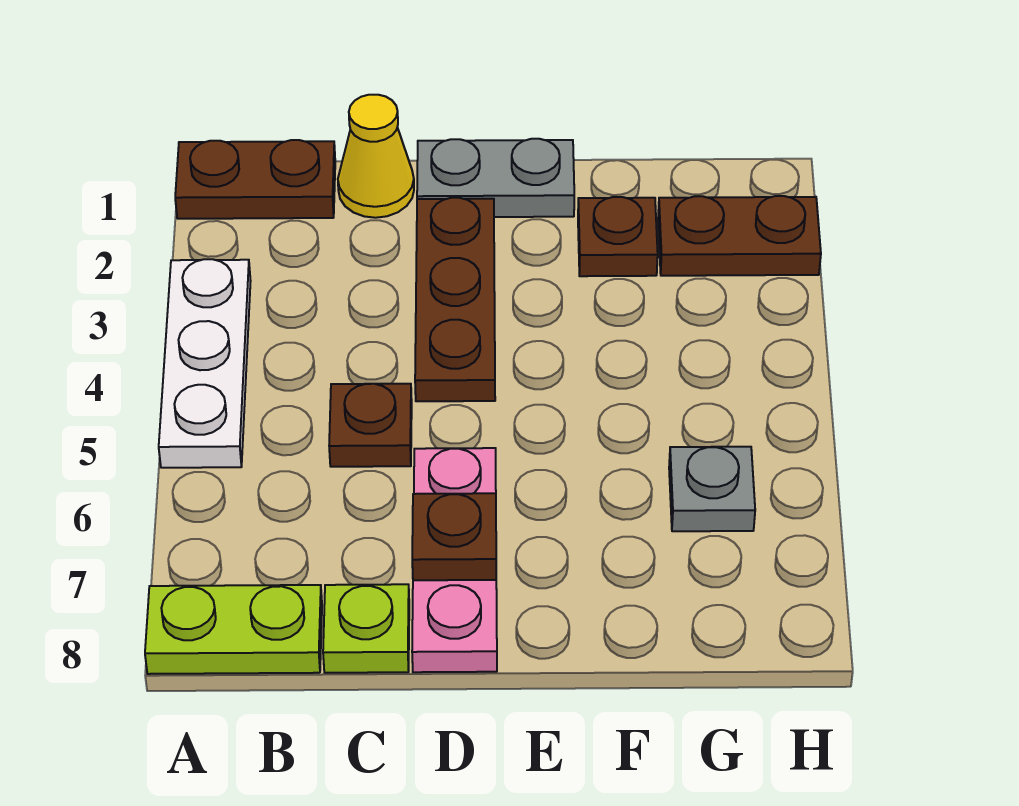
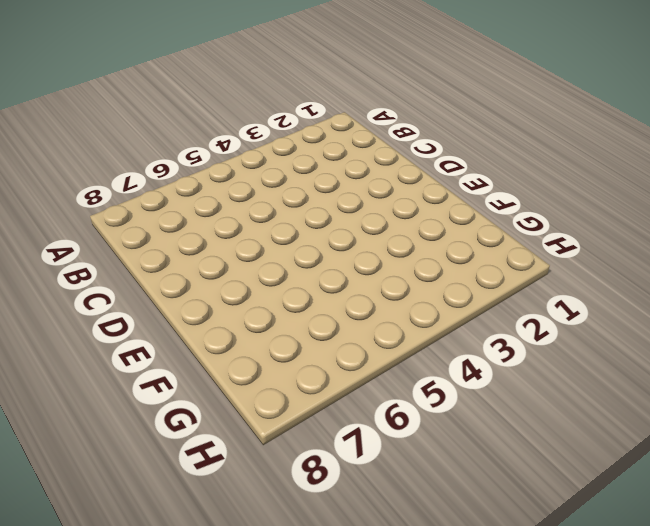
none -> brown plate A1:B1 level 1
none -> white plate A3:A5 level 1
none -> lime plate A8:B8 level 1

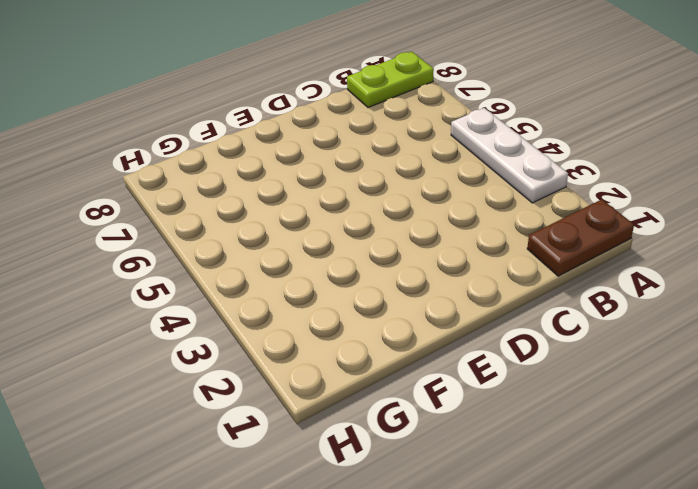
none -> yellow cone C1 level 1
none -> brown plate C5 level 1
none -> lime plate C8 level 1

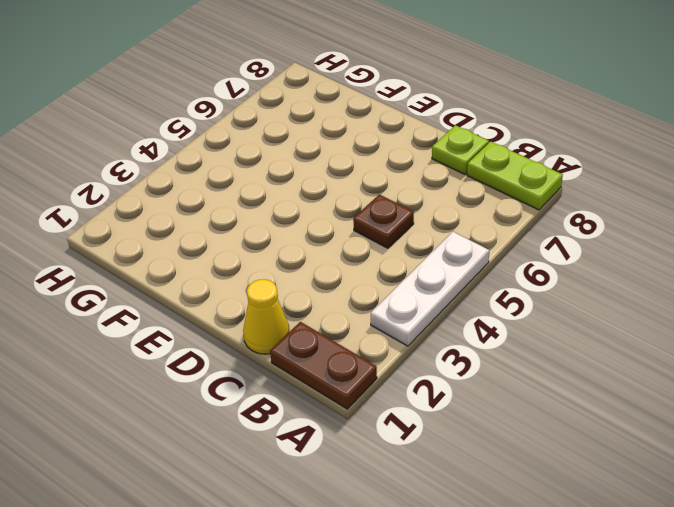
none -> grey plate D1:E1 level 1
none -> brown plate D2:D4 level 1
none -> pink plate D6:D8 level 1

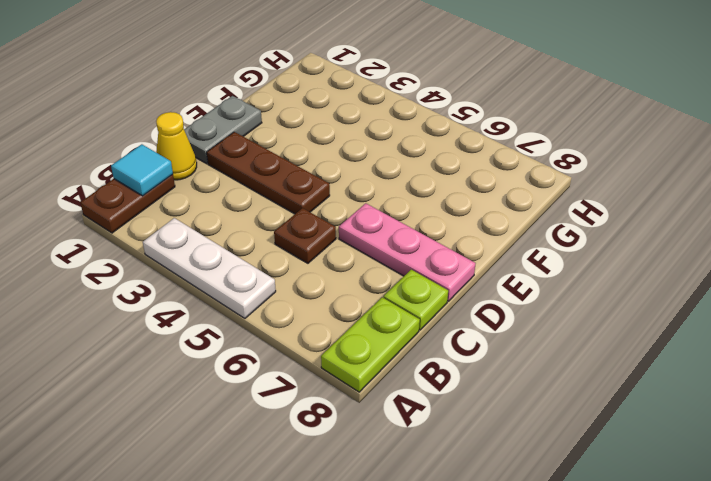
cyan tile B1 level 2 -> none
none -> brown plate F2 level 1
none -> brown plate G2:H2 level 1
none -> grey plate G6 level 1

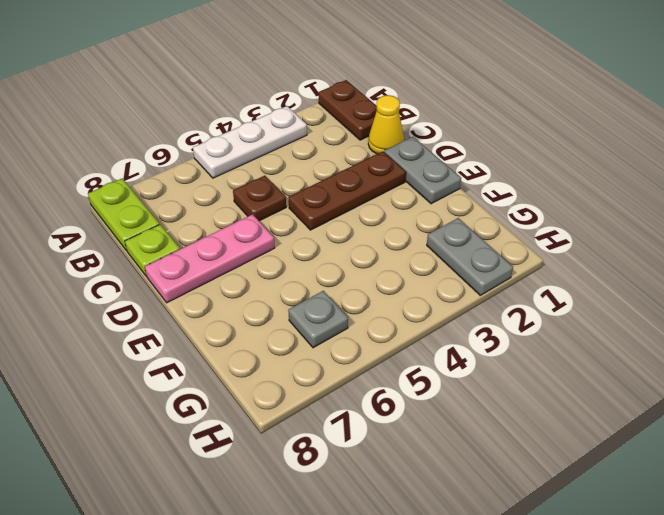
grey plate G2:H2 level 1 -> brown plate G2:H2 level 1
none -> brown plate F2 level 1
none -> brown plate D7 level 2

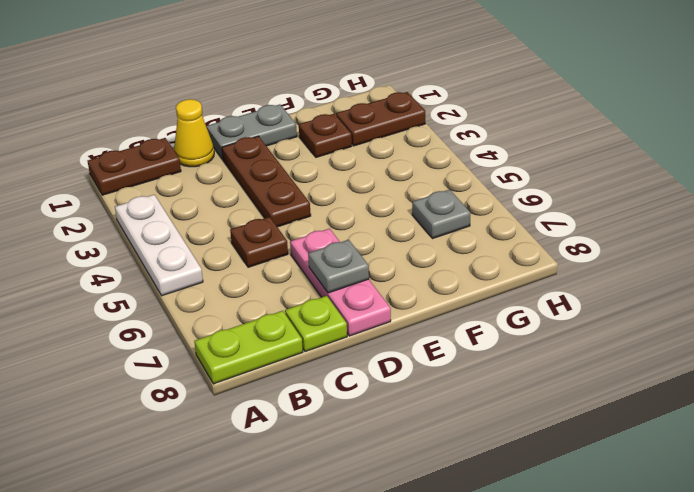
grey plate D7 level 2 -> brown plate D7 level 2

